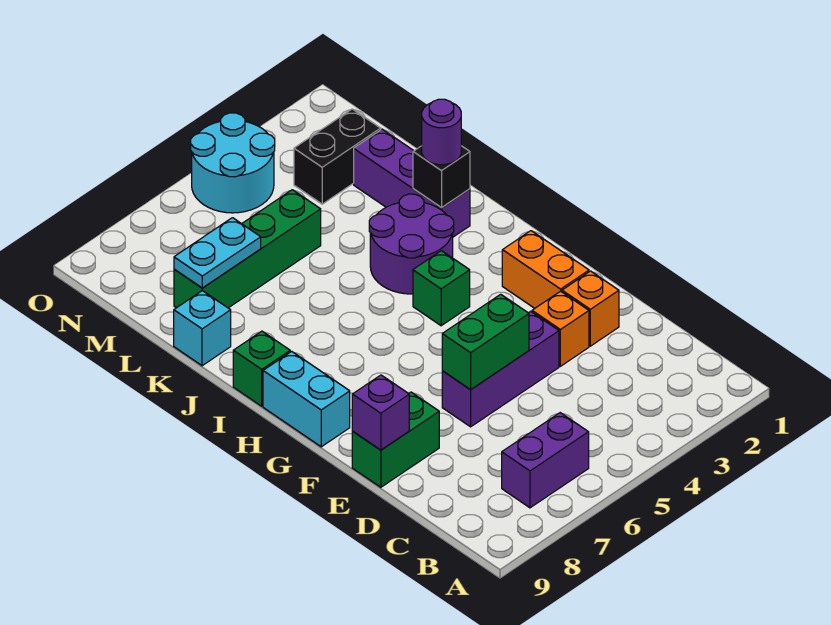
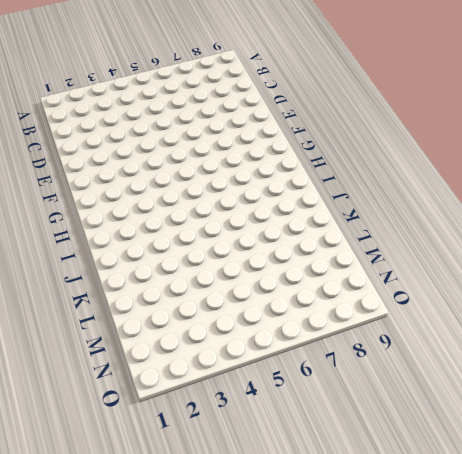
none -> purple brick B6:B7 level 1
none -> orange brick E2 level 1
none -> orange brick E3 level 1

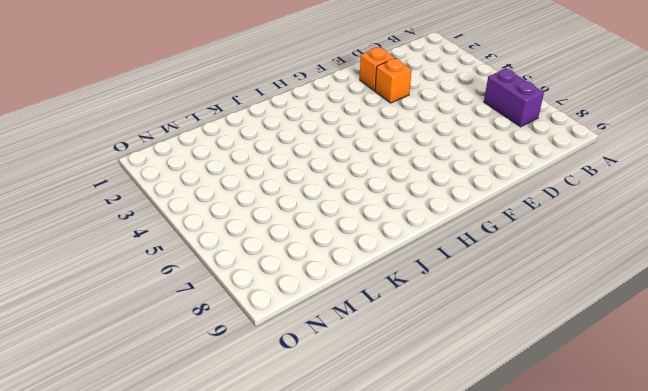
none -> purple brick E4:E6 level 1
none -> green brick E8:E9 level 1
none -> orange brick F2:G2 level 1

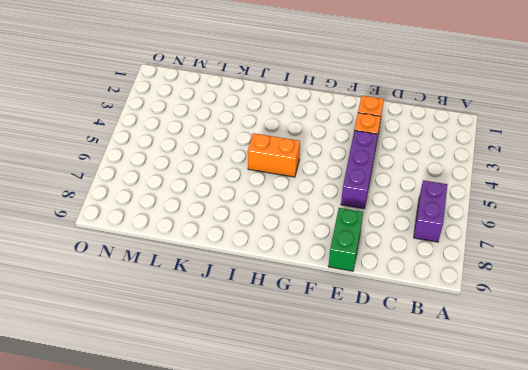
orange brick H5:I5 level 1 -> orange brick F2:G2 level 1
none -> cyan brick G9:H9 level 1
none -> green brick H4 level 1
none -> purple round brick I3:J4 level 1

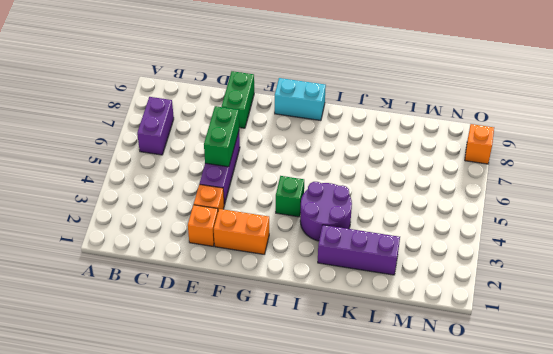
orange brick O8 level 1 -> none
none -> green brick I9 level 1
none -> cyan brick K9 level 1
none -> green brick L5:L8 level 1

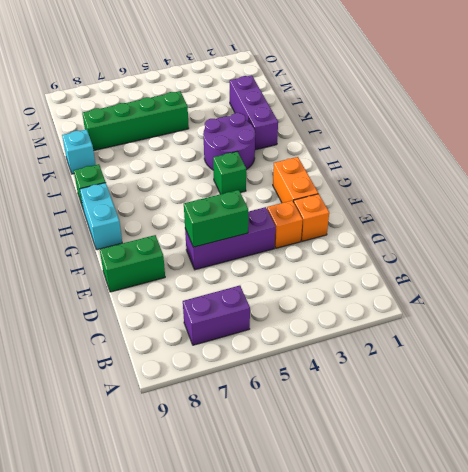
none -> black brick M2:M3 level 1
none -> cyan round brick N4:O5 level 1
none -> purple brick E9 level 2

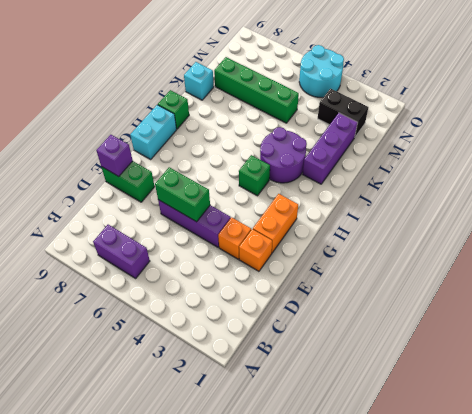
none -> black brick J2 level 2
none -> cyan plate L7:L8 level 2
none -> purple round brick J2 level 3

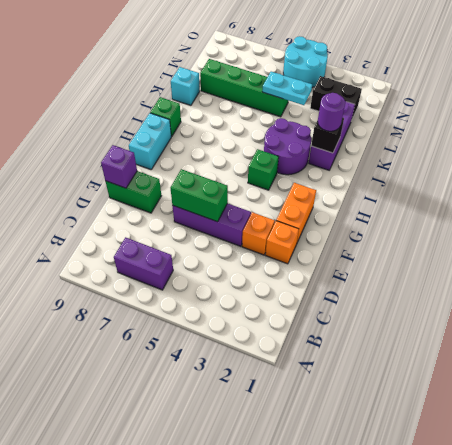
cyan plate L4:L5 level 2 -> cyan plate L7:L8 level 2

